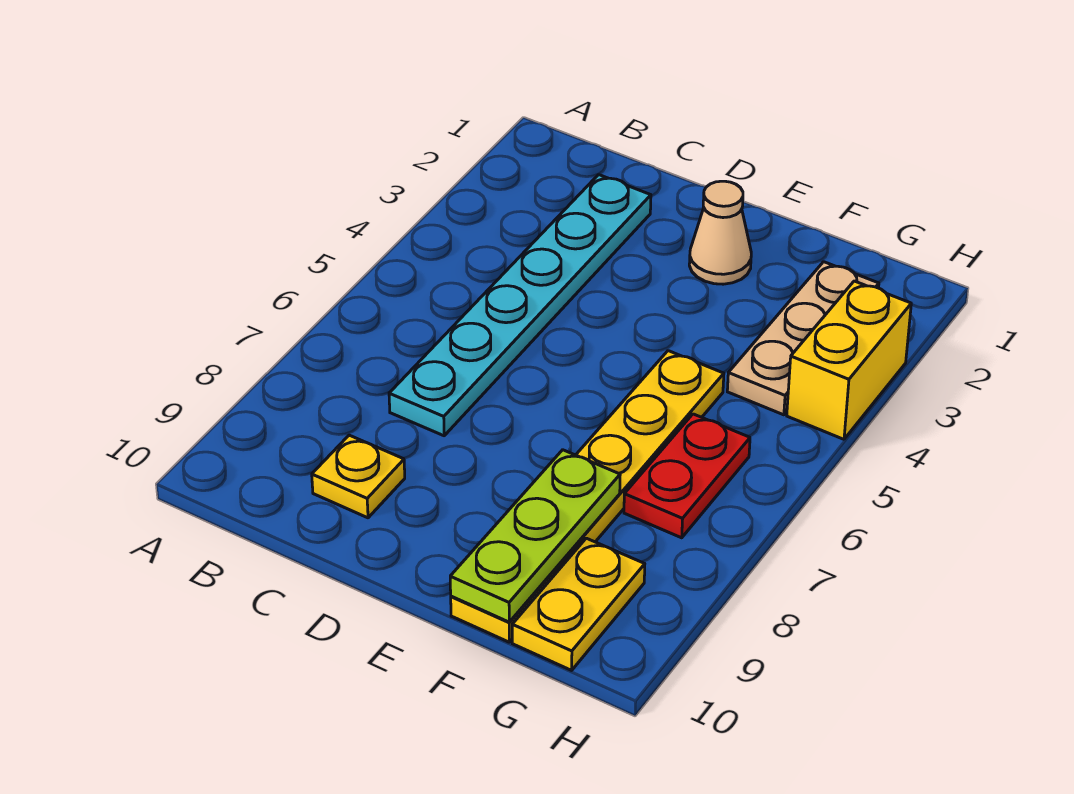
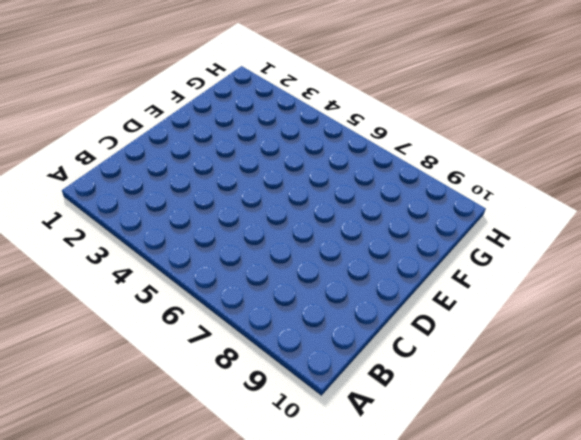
none -> cyan plate C2:C7 level 1
none -> yellow plate C9 level 1

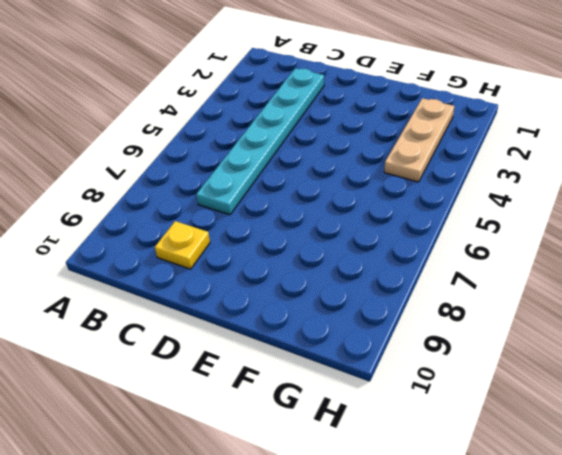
none -> tan cone E2 level 1
none -> yellow plate F5:F10 level 1

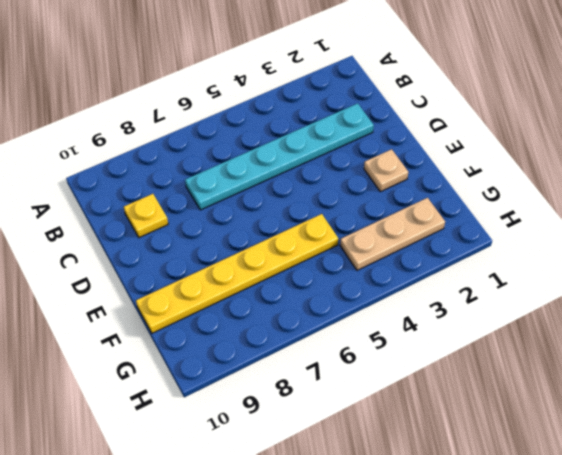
tan plate E2 level 1 -> tan cone E2 level 1
none -> red plate G6:G7 level 1
none -> yellow plate G9:G10 level 1

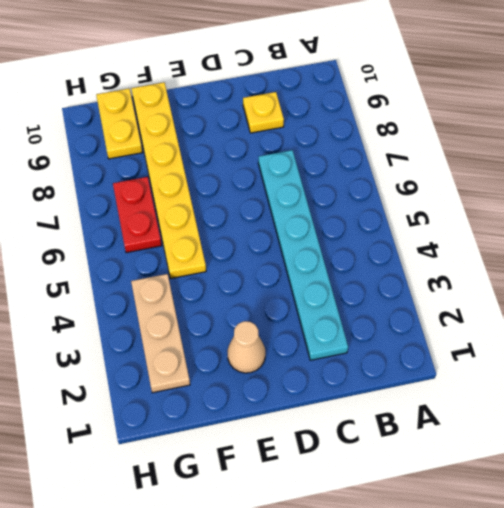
none -> yellow brick H3:H4 level 1
none -> lime plate F8:F10 level 2

